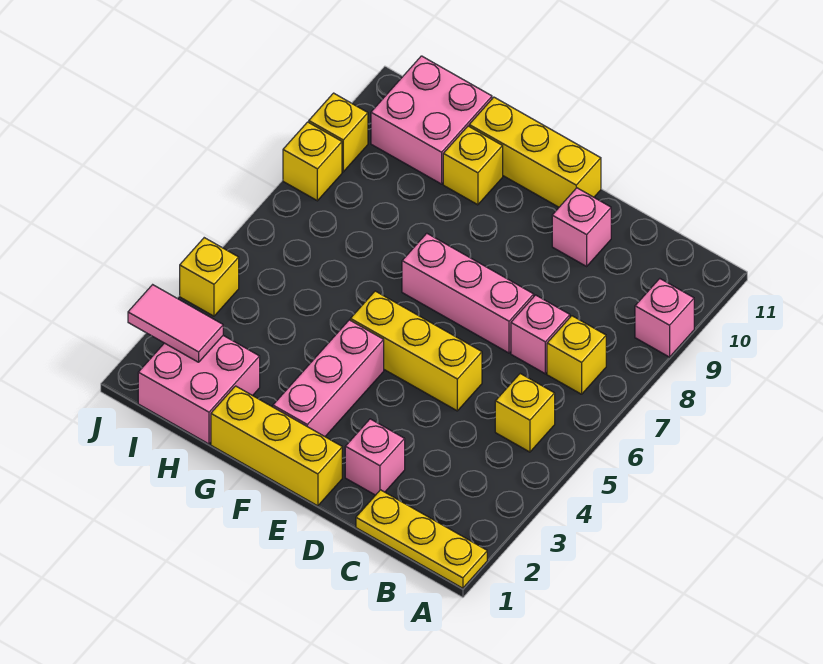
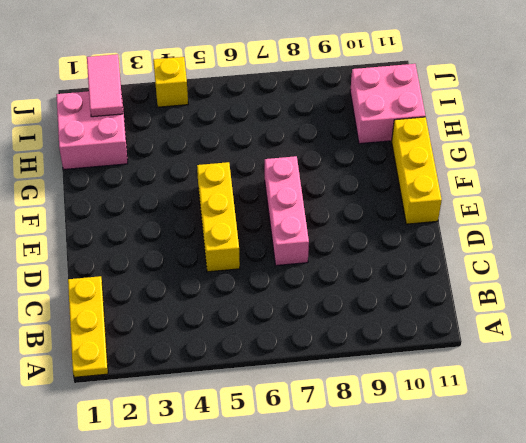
none -> pink brick A9 level 1
none -> yellow brick B5 level 1
none -> yellow brick B7 level 1

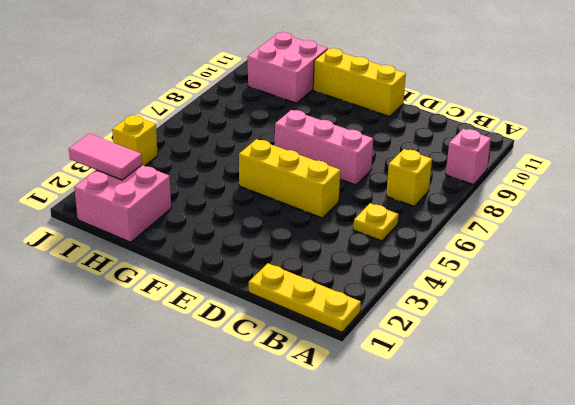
yellow plate B5 level 1 -> yellow brick B5 level 1
none -> pink brick C7 level 1
none -> pink brick D2 level 1
none -> pink brick D10 level 1

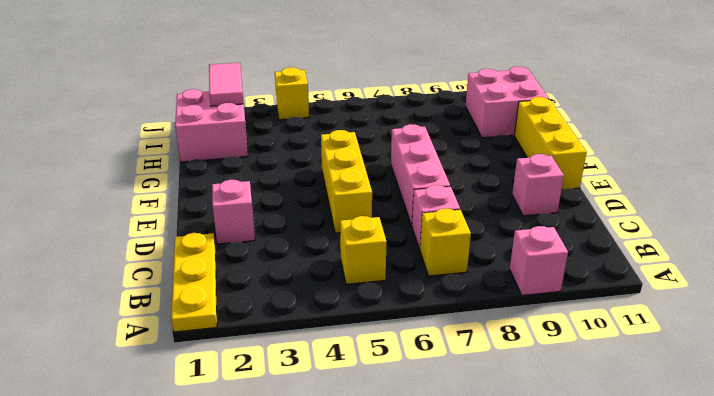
none -> yellow brick E1:G1 level 1
none -> pink brick F2:F4 level 1
none -> yellow brick G10 level 1

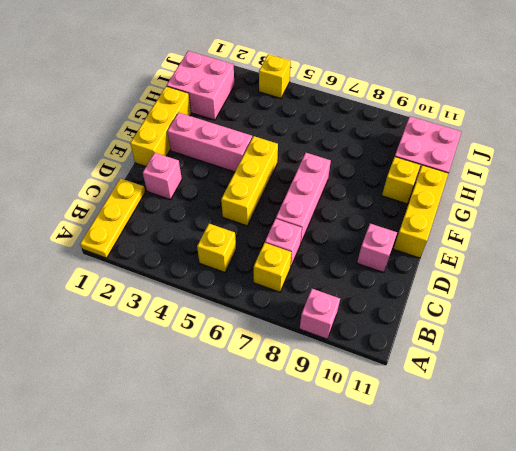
none -> yellow brick J8 level 1
none -> yellow brick J9 level 1
none -> pink tile I2:J2 level 2

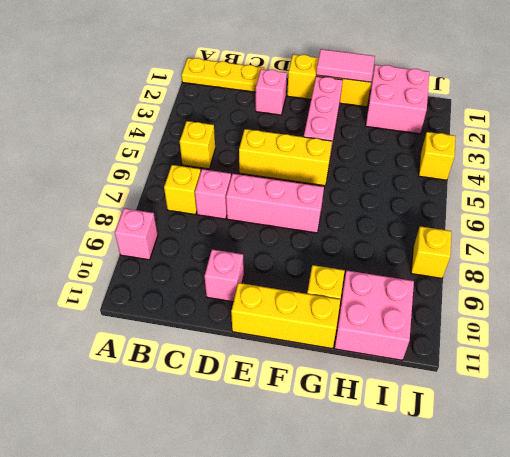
pink tile F1:G1 level 2 -> pink tile I2:J2 level 2
none -> yellow brick J9 level 1

